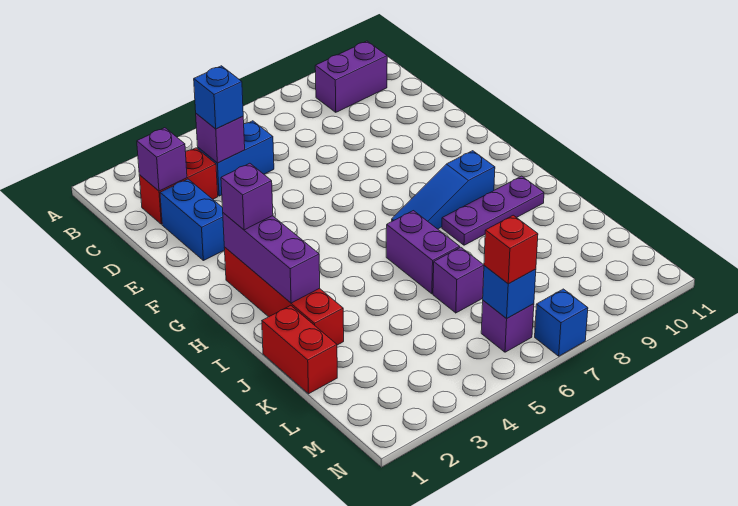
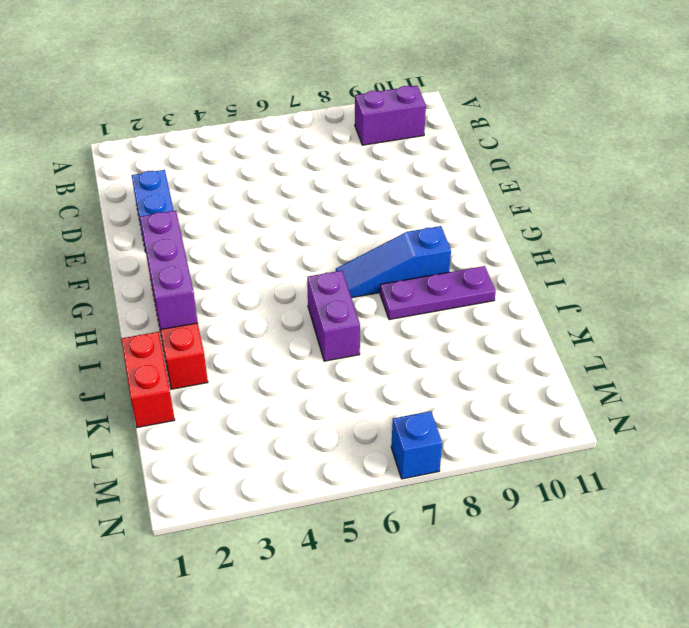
none -> red brick C2:C3 level 1
none -> blue brick C4:C5 level 1
none -> purple brick K6 level 1

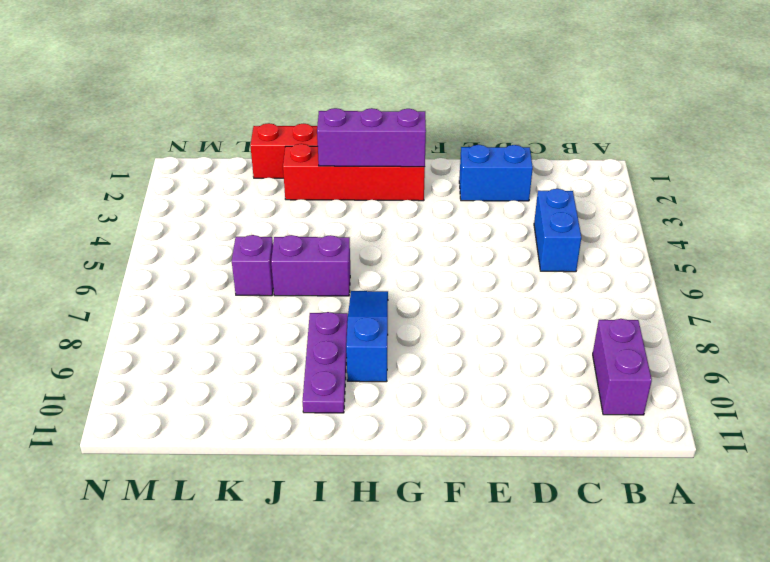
none -> red brick C2:C3 level 1
none -> purple brick M6 level 1
none -> blue brick N7 level 1

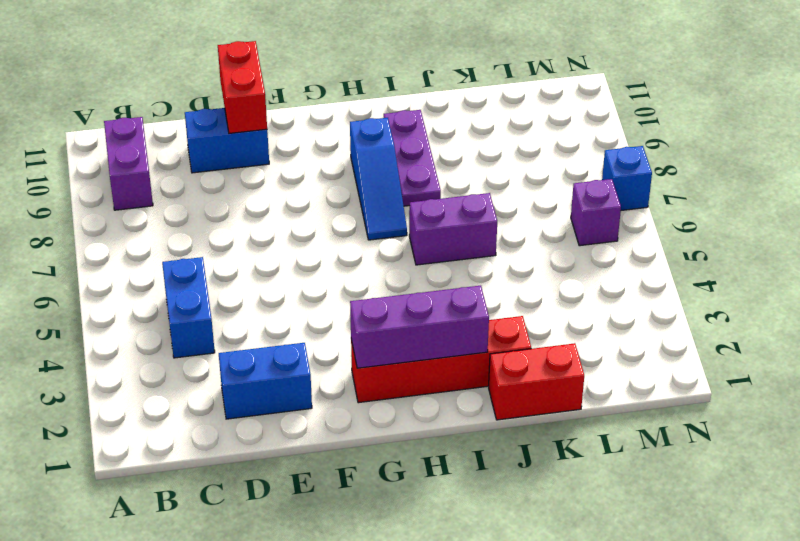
blue brick D10:E10 level 1 -> none
red brick E10:E11 level 2 -> red brick C2:C3 level 1
none -> purple brick K6 level 1
none -> purple brick C2 level 2
none -> purple brick C4 level 2

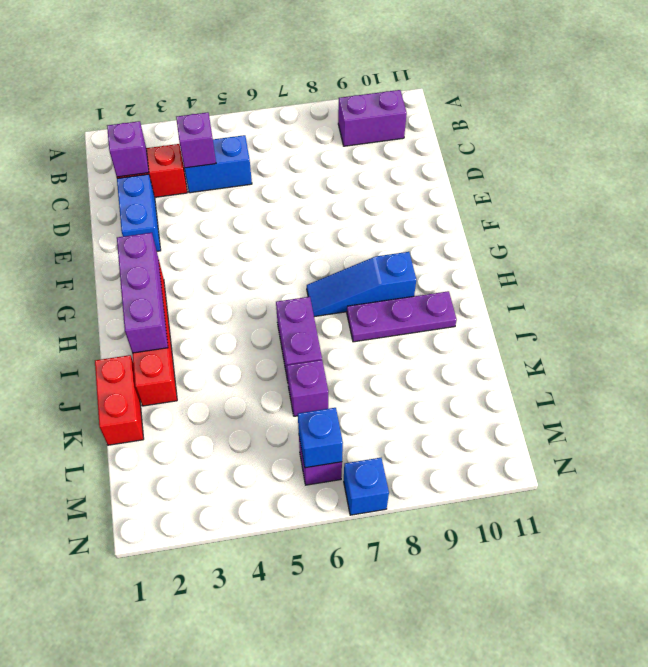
none -> blue brick C4 level 3
none -> purple brick G2 level 3
none -> red brick M6 level 3

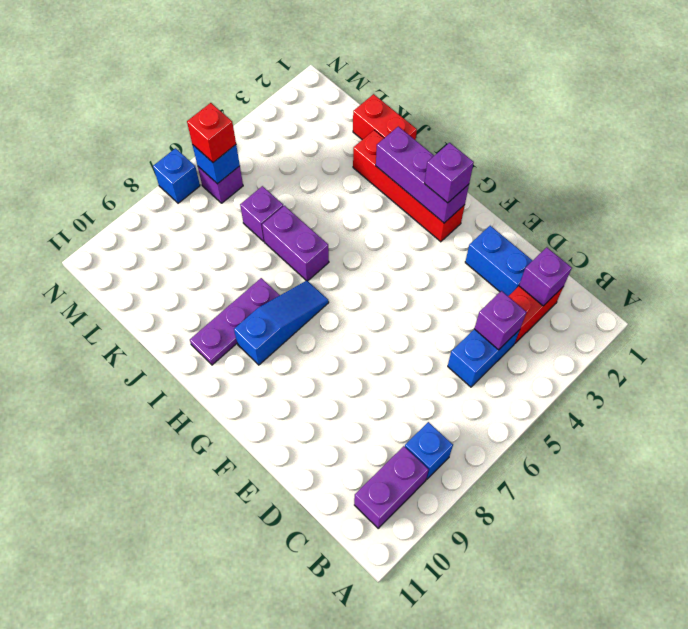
blue brick B8 level 1 -> blue brick C4 level 3

